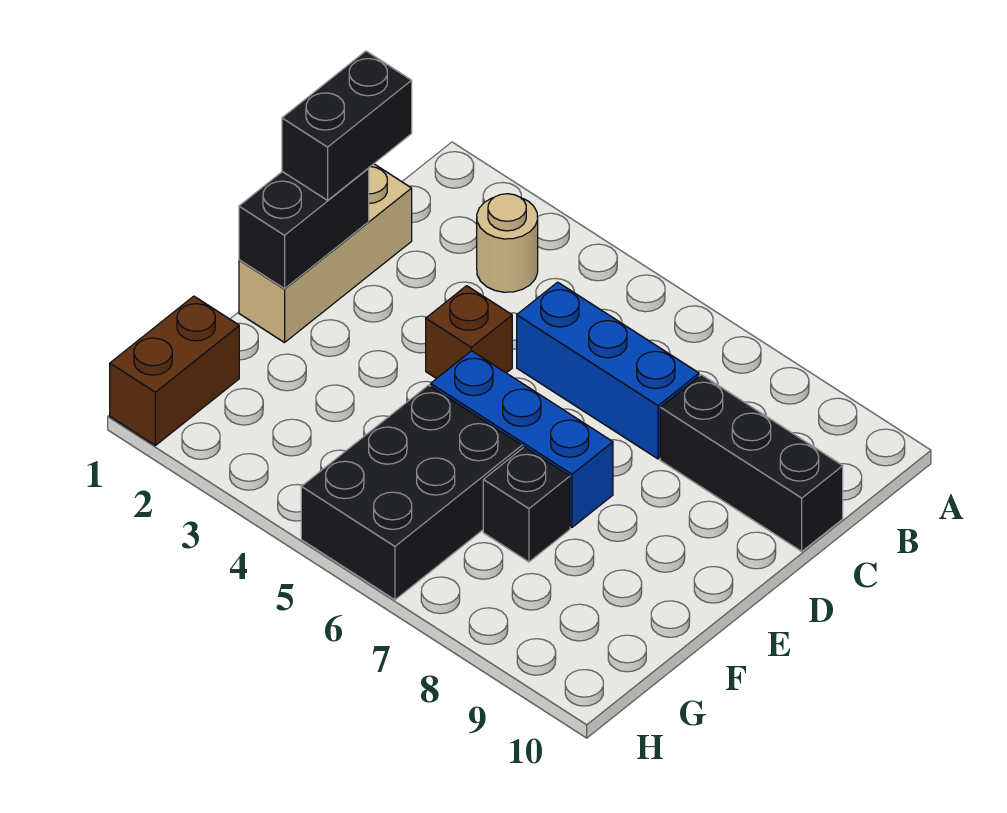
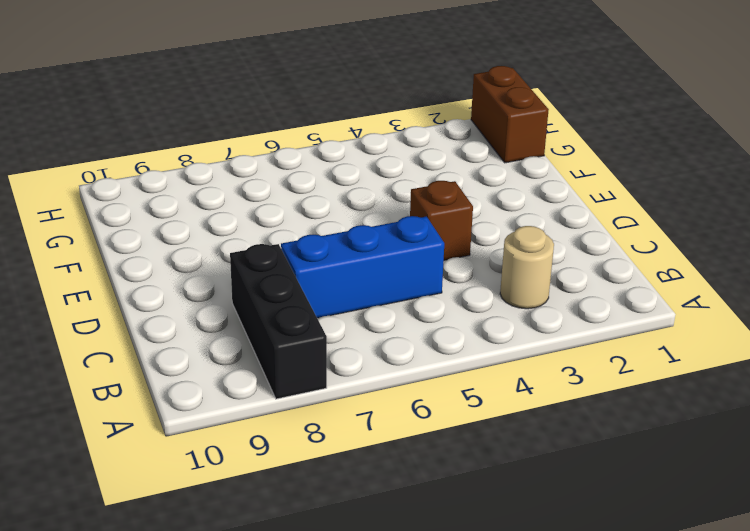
black brick A8:C8 level 1 -> black brick C8:C10 level 1
none -> tan brick C1:E1 level 1
none -> blue brick E5:E7 level 1

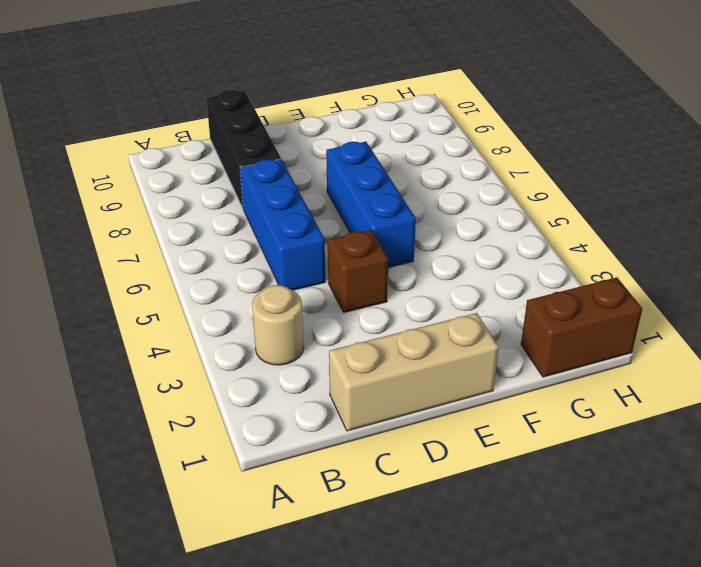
none -> black brick F5:H6 level 1
none -> black brick F7 level 1

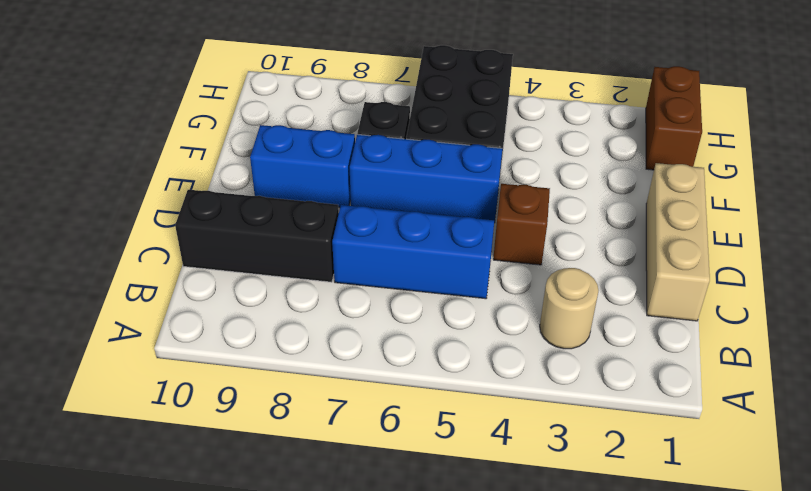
blue brick E8:E9 level 1 -> none
none -> black brick D1:E1 level 2
none -> black brick C1:D1 level 3

